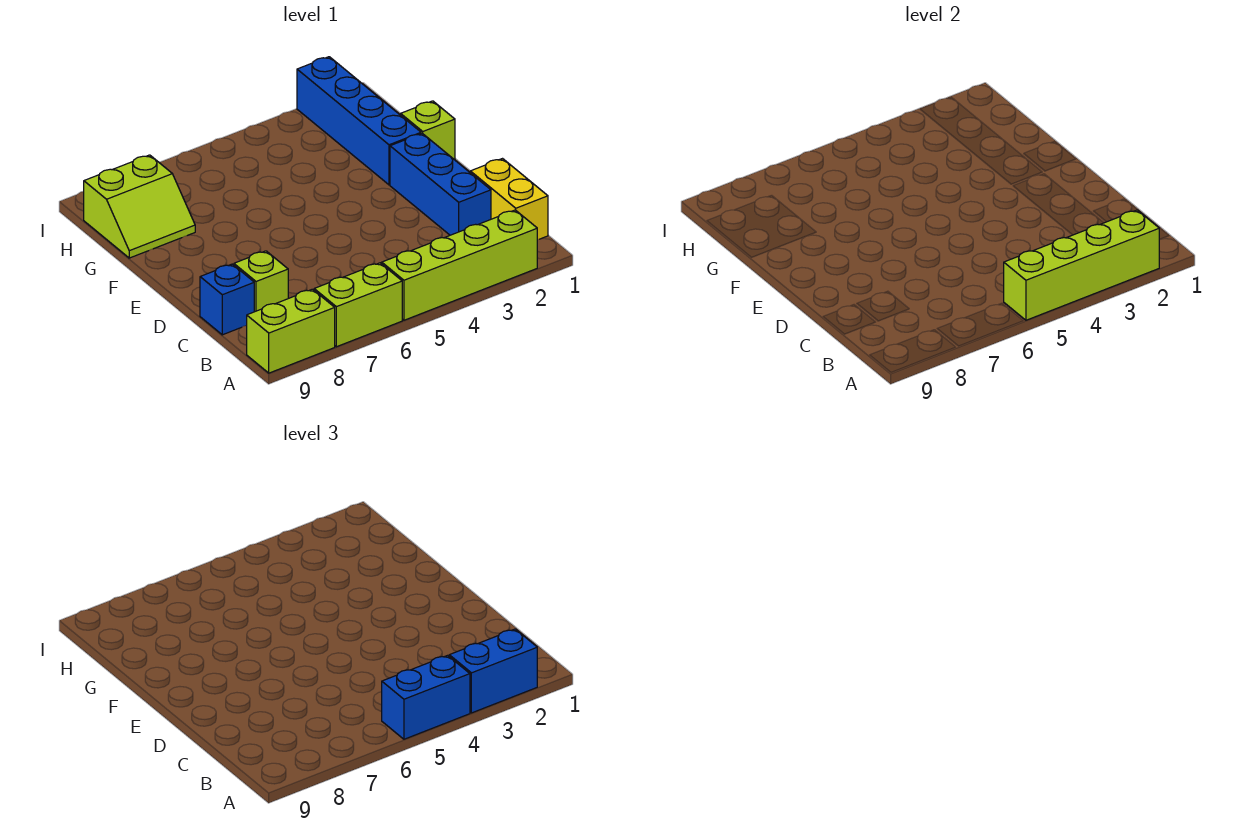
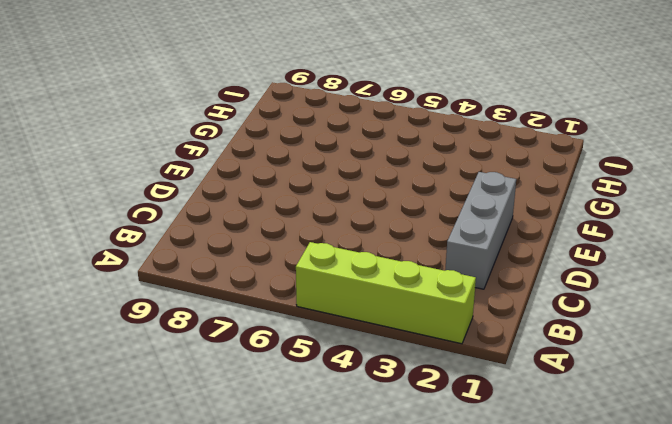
grey brick C2:E2 level 1 -> blue brick C2:E2 level 1
none -> lime brick A6:A7 level 1
none -> lime brick A8:A9 level 1
none -> yellow brick B1:C1 level 1

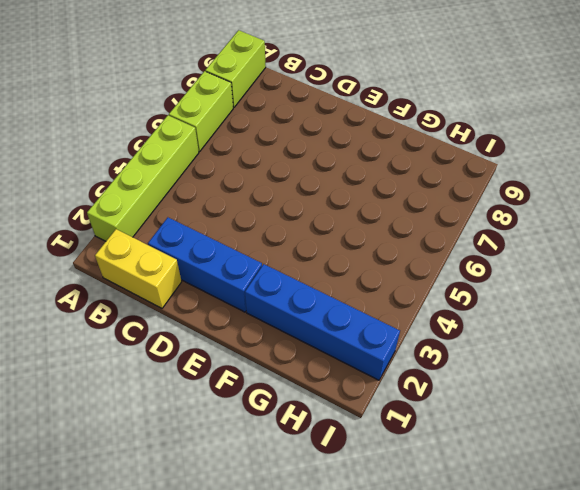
none -> lime brick C8 level 1
none -> blue brick C9 level 1
none -> lime brick F1 level 1

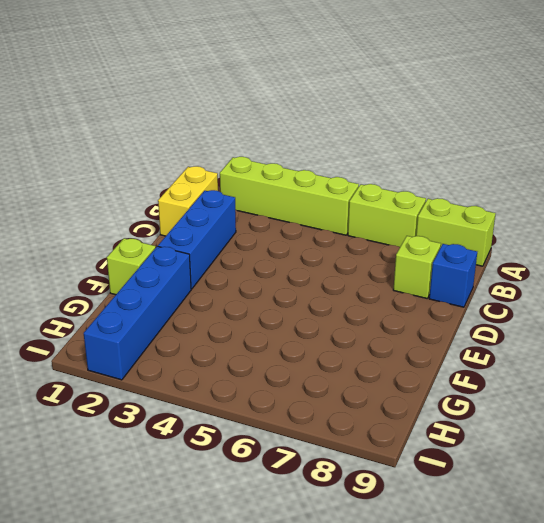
none -> lime slope G8:H9 level 1 top H
none -> lime brick A2:A5 level 2
none -> blue brick A2:A3 level 3

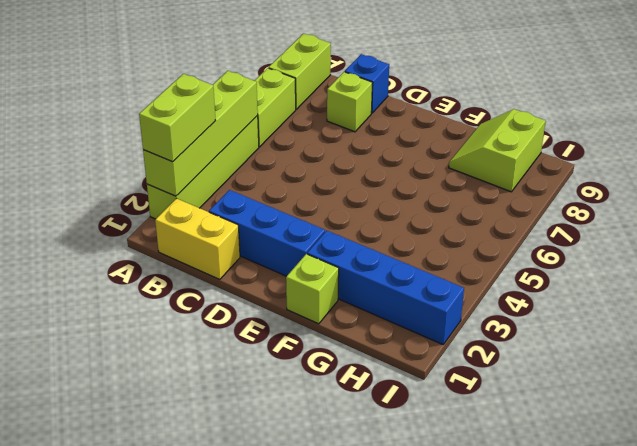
lime brick A2:A3 level 3 -> blue brick A2:A3 level 3
none -> blue brick A4:A5 level 3

